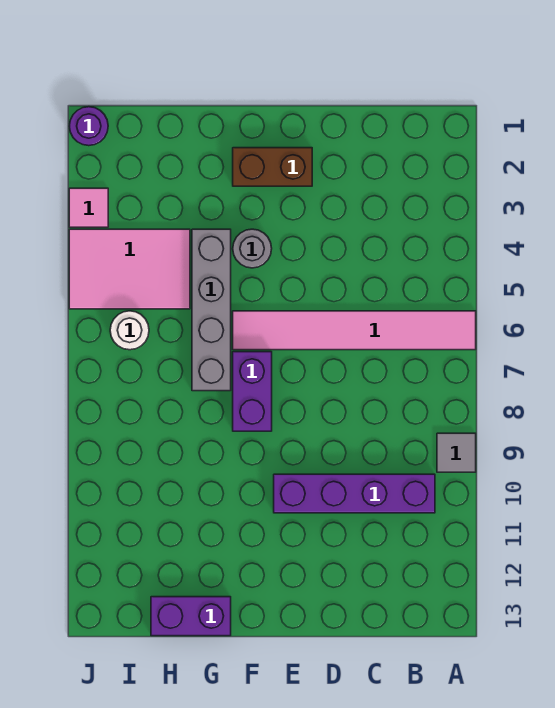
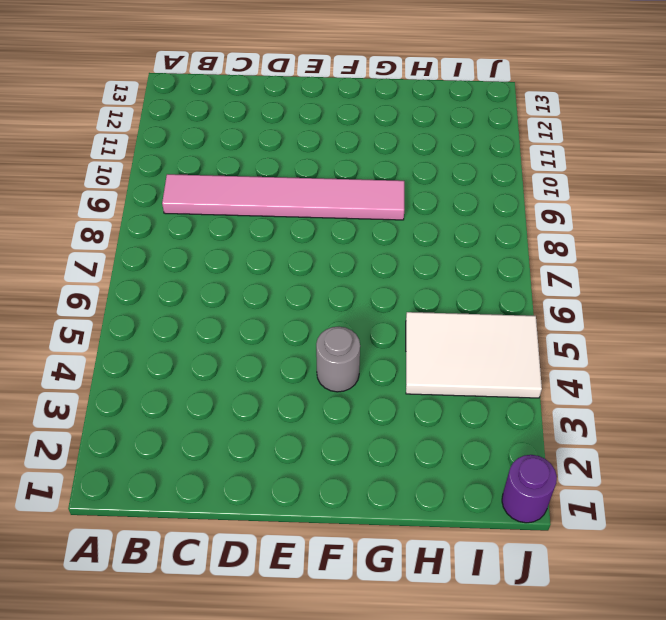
pink tile B9:G9 level 1 -> pink tile A6:F6 level 1
white tile H4:J5 level 1 -> pink tile H4:J5 level 1
none -> grey tile A9 level 1
none -> purple brick B10:E10 level 1
none -> brown brick E2:F2 level 1

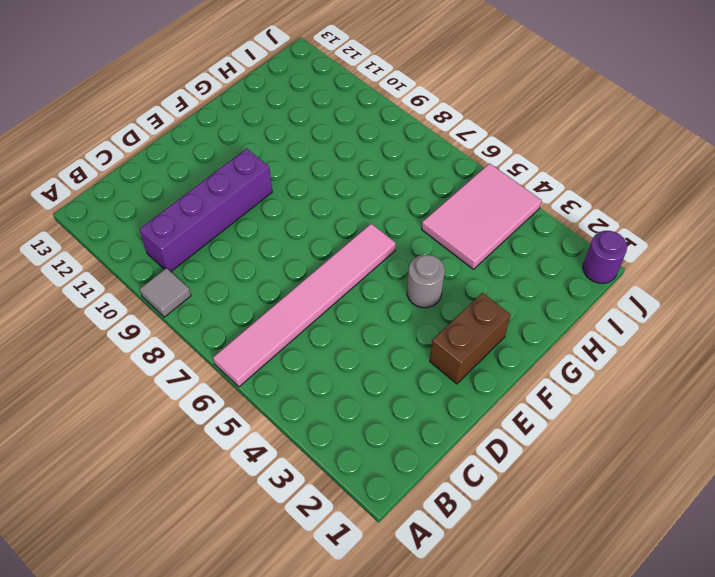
none -> purple brick F7:F8 level 1
none -> grey brick G4:G7 level 1
none -> purple brick G13:H13 level 1

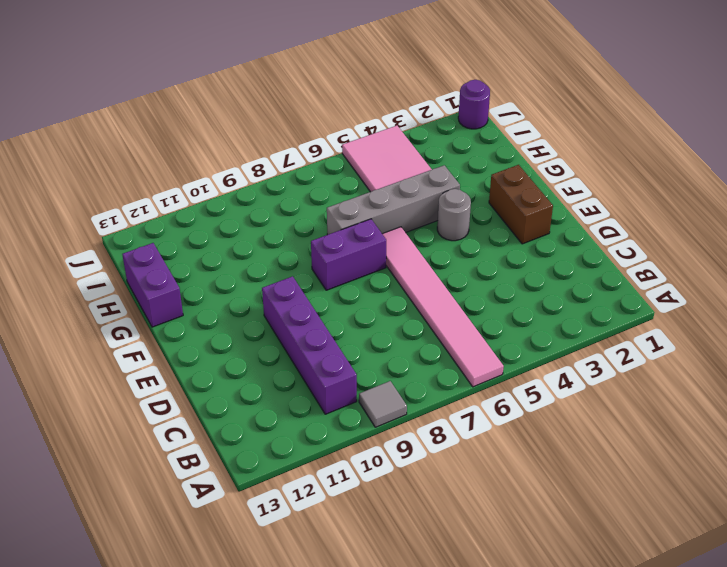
none -> white round brick I6 level 1
none -> pink tile J3 level 1

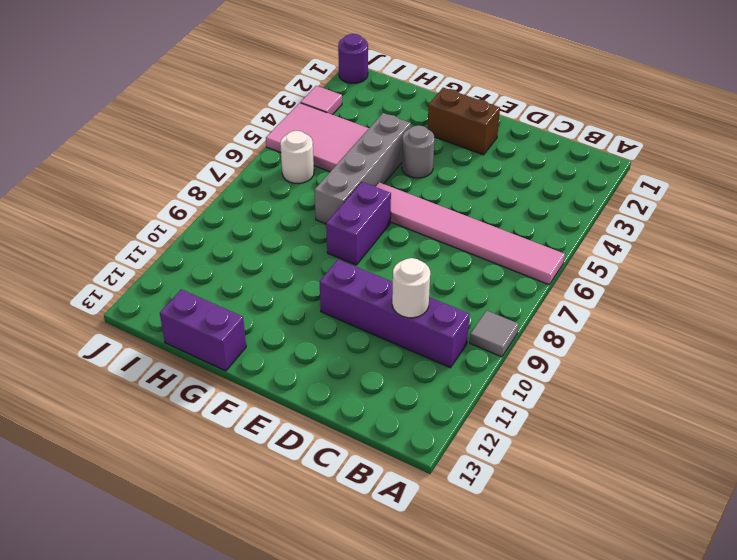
white round brick C10 level 2 -> none

